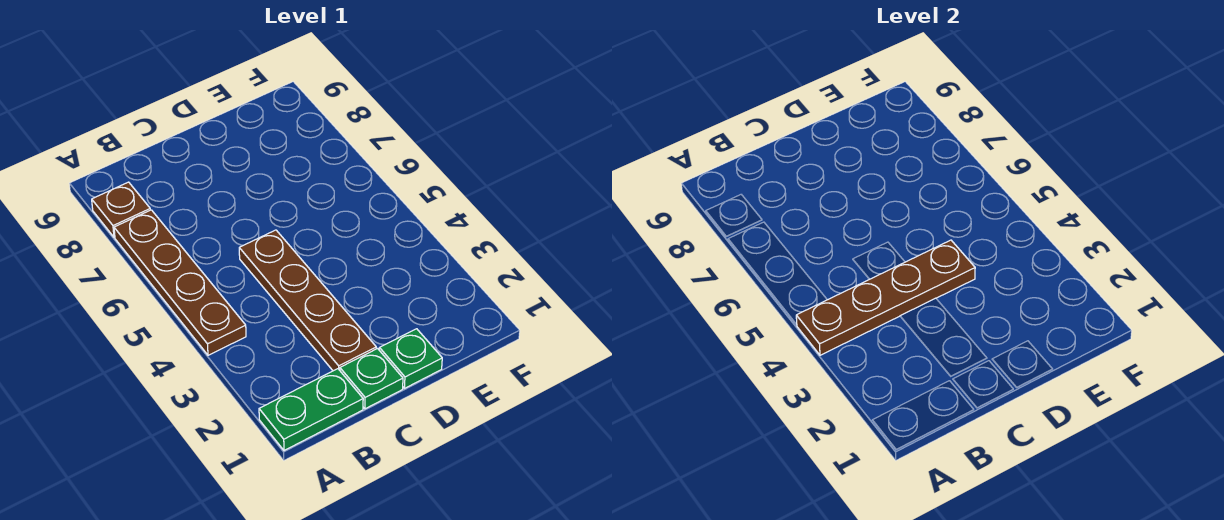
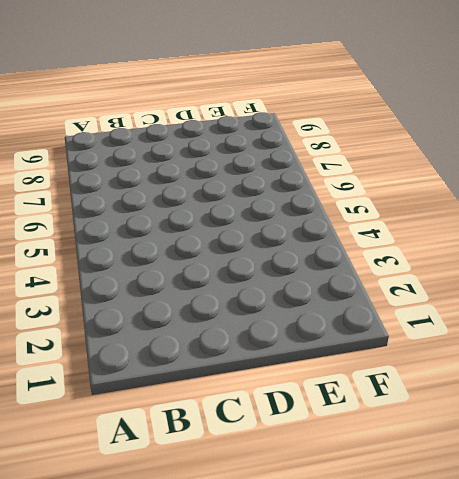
none -> green plate A1:B1 level 1
none -> brown plate A4:A7 level 1

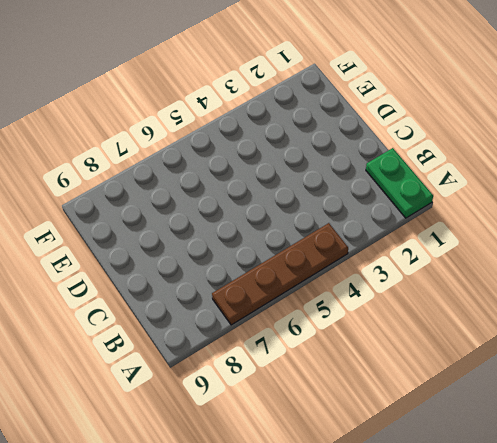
none -> brown plate A8 level 1
none -> green plate C1 level 1

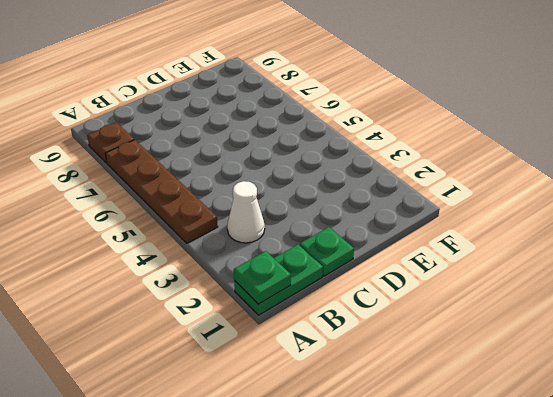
green plate A1 level 2 -> green plate D1 level 1
white cone B3 level 1 -> none
none -> brown plate C2:C5 level 1
none -> brown plate A4:D4 level 2

